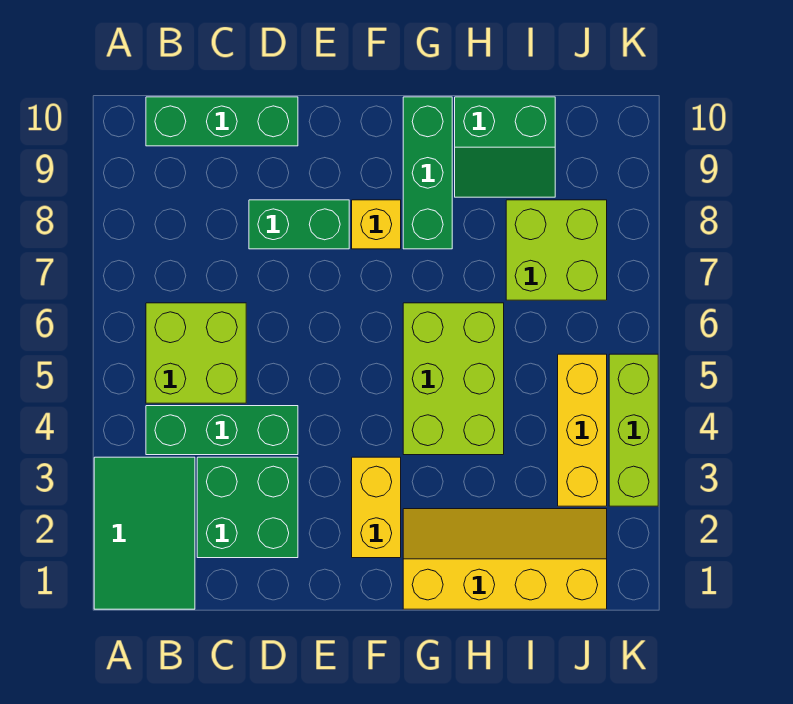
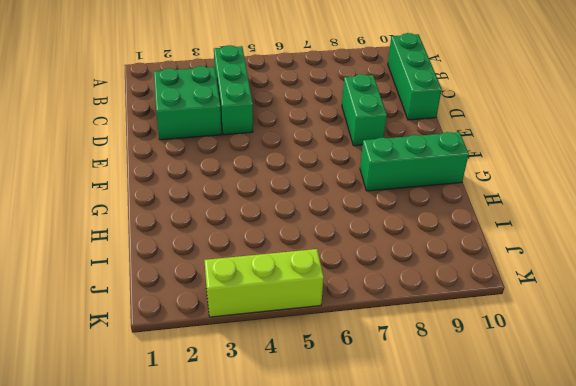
none -> green tile A1:B3 level 1
none -> lime brick B5:C6 level 1
none -> yellow brick F2:F3 level 1

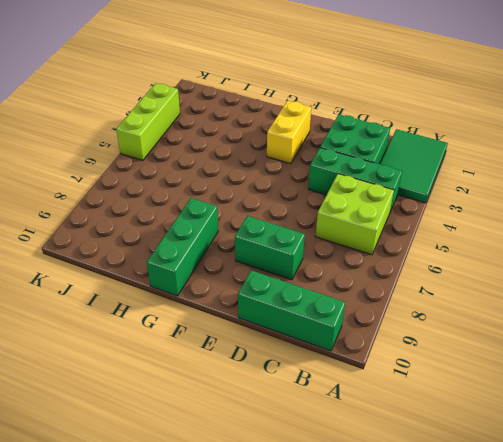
none -> yellow brick F8 level 1
none -> yellow slope G1:J2 level 1 top 1
none -> lime brick G4:H6 level 1

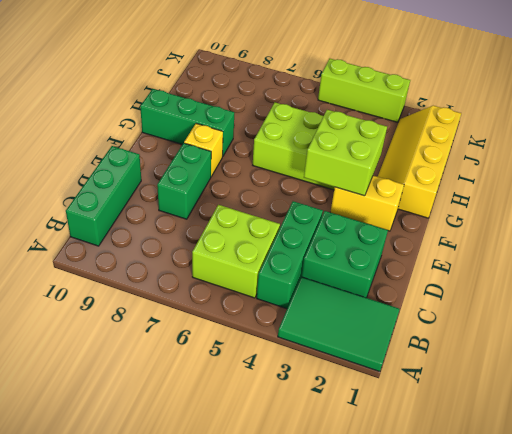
lime brick F3:G4 level 2 -> lime brick I7:J8 level 1
none -> green slope H9:I10 level 1 top 10
none -> yellow brick J3:J5 level 1

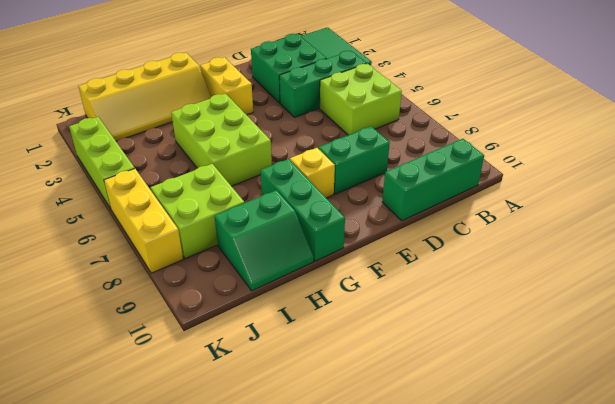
green slope H9:I10 level 1 top 9 -> green slope H9:I10 level 1 top 10
yellow brick K6:K8 level 1 -> yellow brick J3:J5 level 1

